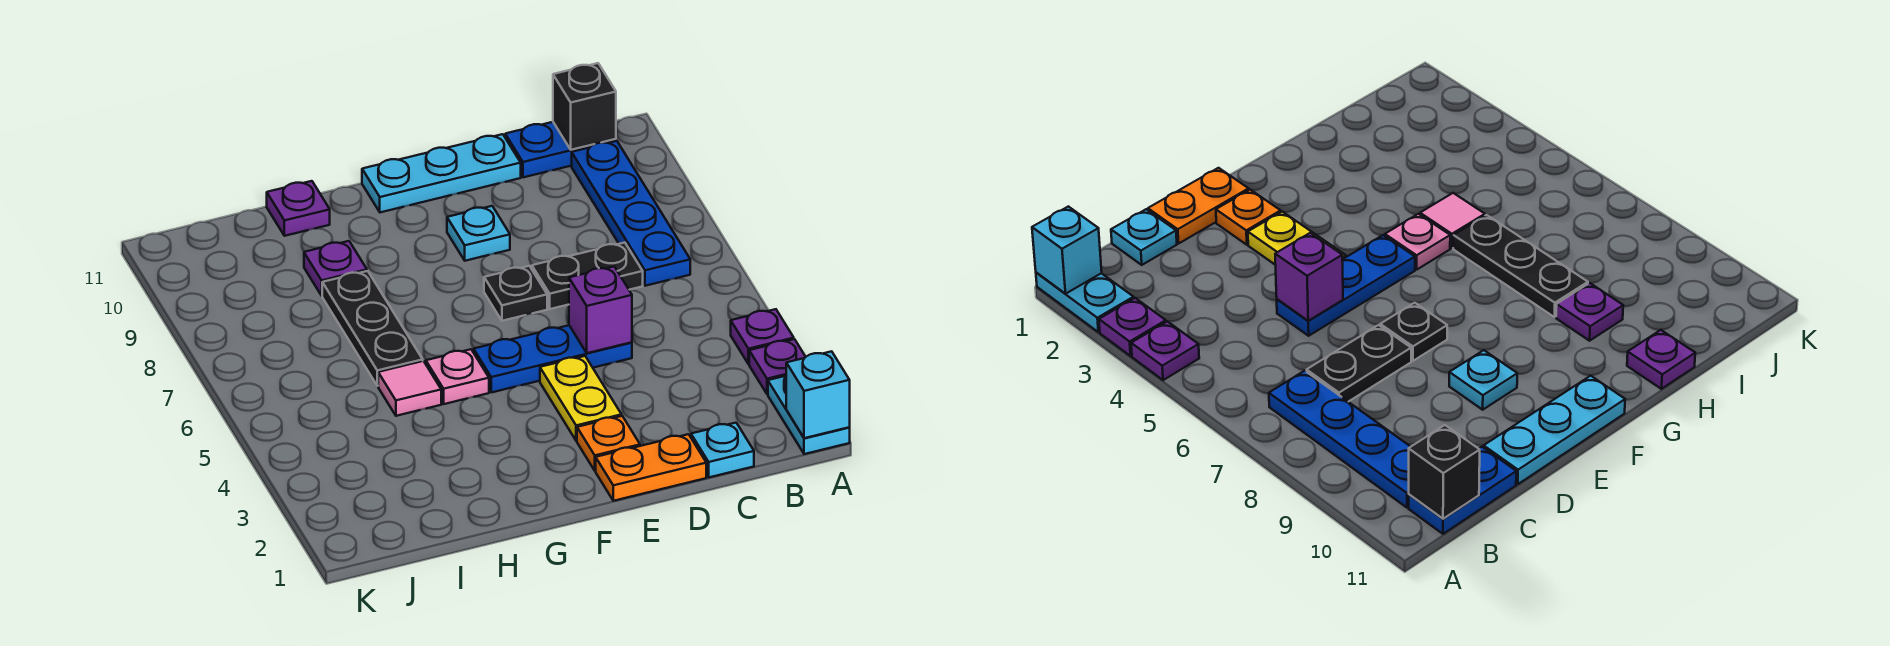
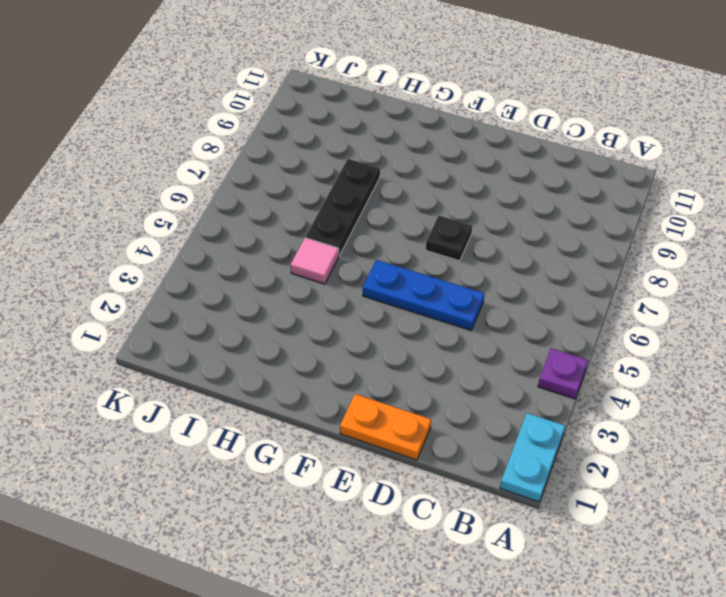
none -> purple plate A3 level 1
none -> blue plate B7:B10 level 1
none -> blue plate B11:C11 level 1

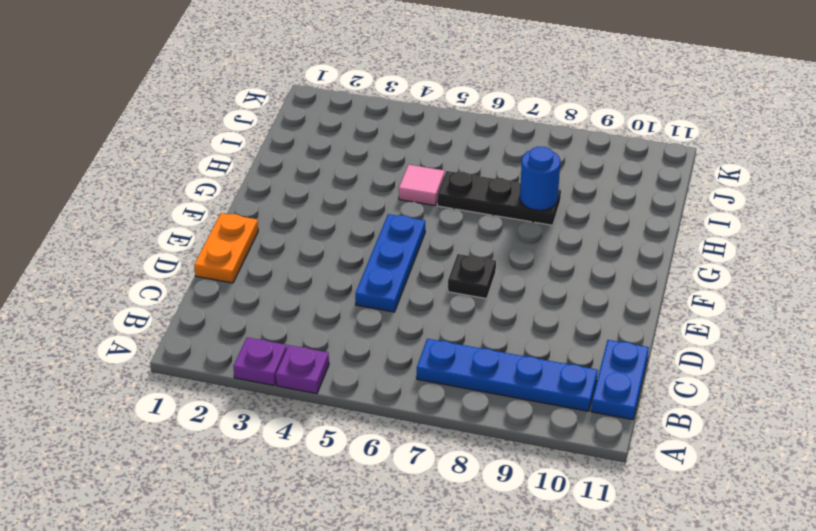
blue round brick H8 level 2 -> none
none -> cyan plate A1:A2 level 1
none -> cyan plate C1 level 1
none -> black plate C7:D7 level 1

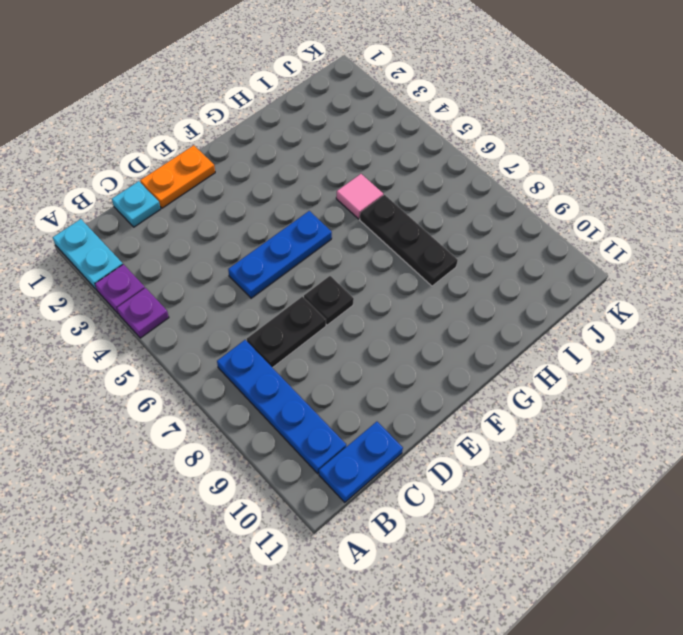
none -> cyan plate D11:F11 level 1
none -> orange plate E2 level 1
none -> yellow plate E3:E4 level 1

